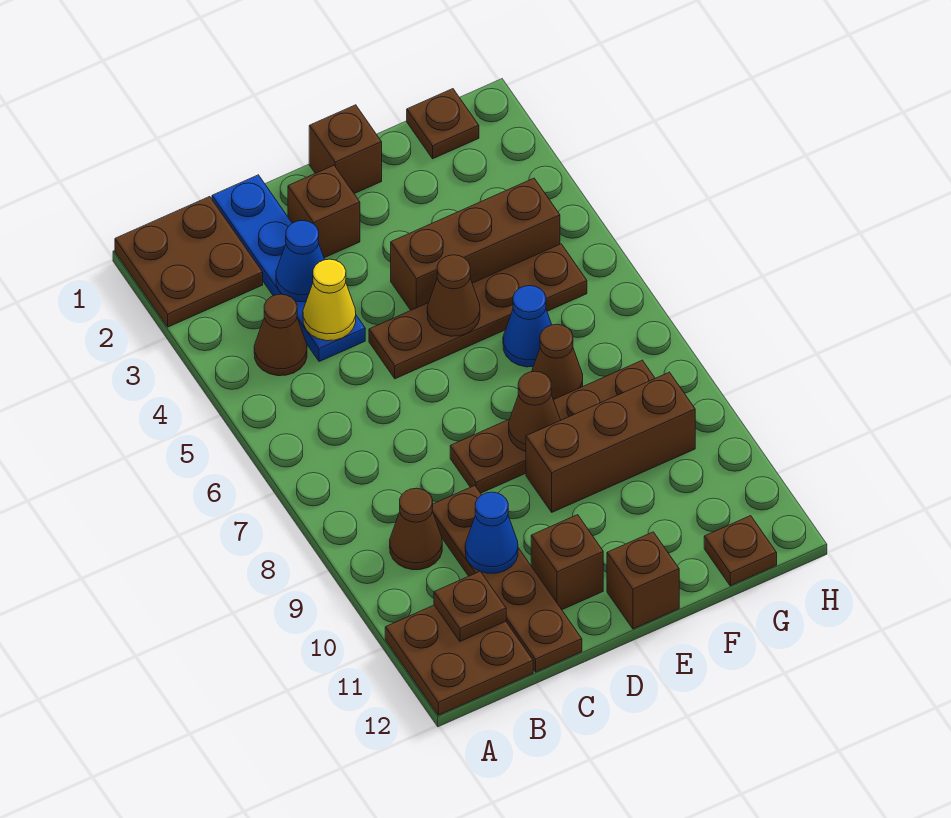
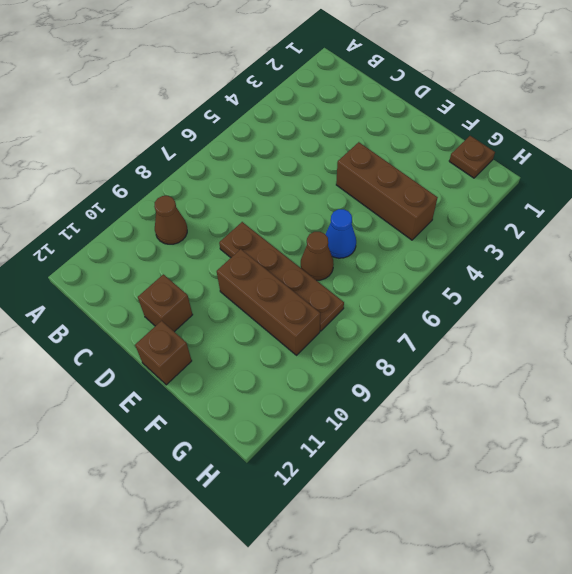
none -> brown plate A1:B2 level 1
none -> brown plate A11:B12 level 1
none -> brown cone B4 level 1

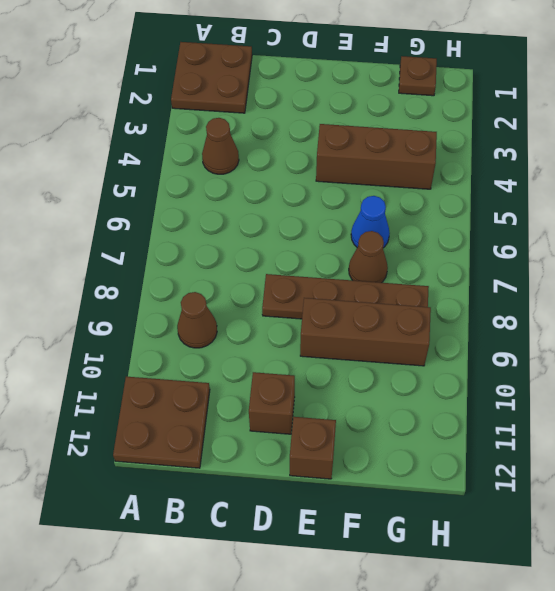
none -> blue plate C1:C4 level 1
none -> brown plate C9:C12 level 1
none -> brown brick D2 level 1

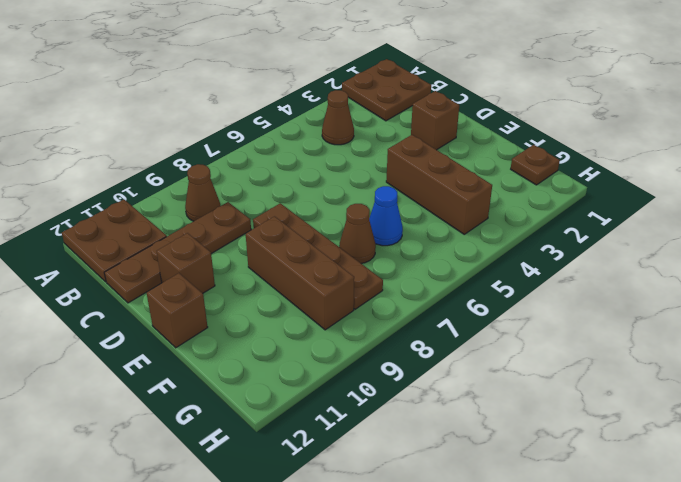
none -> blue plate C1:C4 level 1
none -> brown plate D5:G5 level 1
none -> brown brick E1 level 1

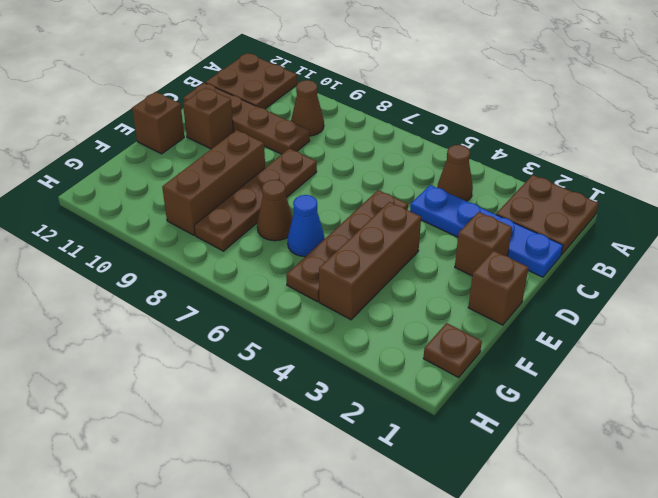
none -> brown plate G12 level 1
none -> brown plate B11 level 2
none -> blue cone C3 level 2

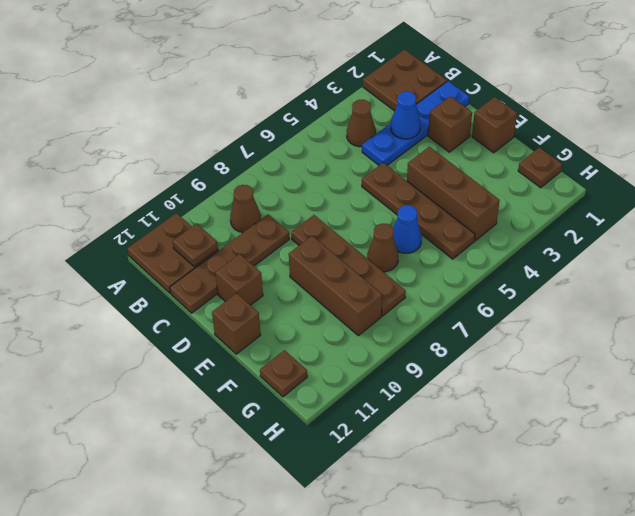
none -> yellow cone C4 level 2
none -> blue cone C10 level 2
none -> brown cone E5 level 2

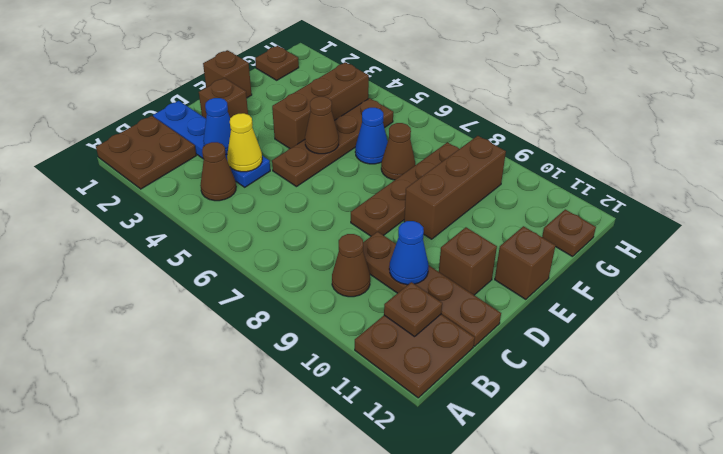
none -> brown cone E8 level 2

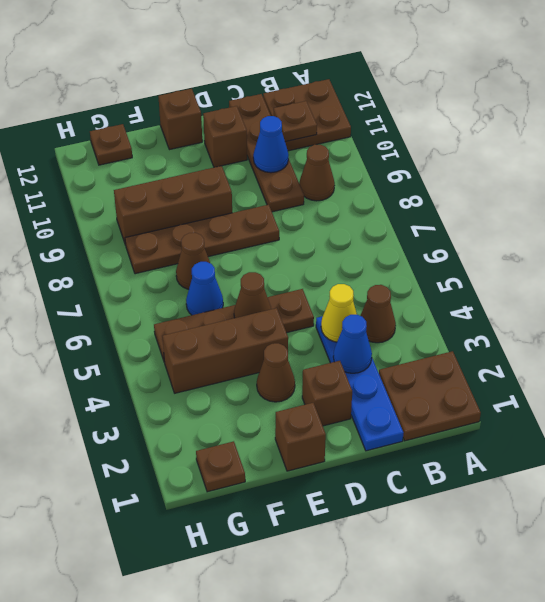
brown cone E3 level 1 -> brown cone E8 level 2

